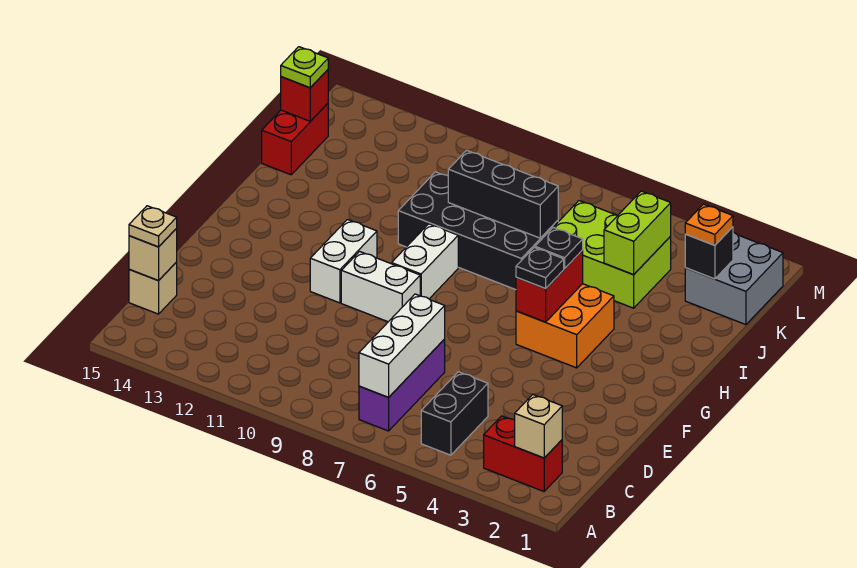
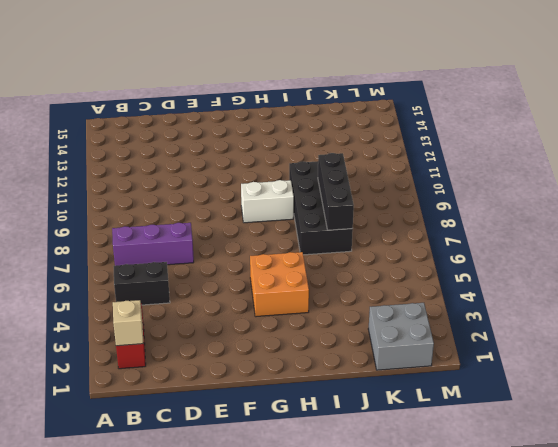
none -> tan brick C15 level 1
none -> white brick F9:F10 level 1
none -> white brick F11:G11 level 1

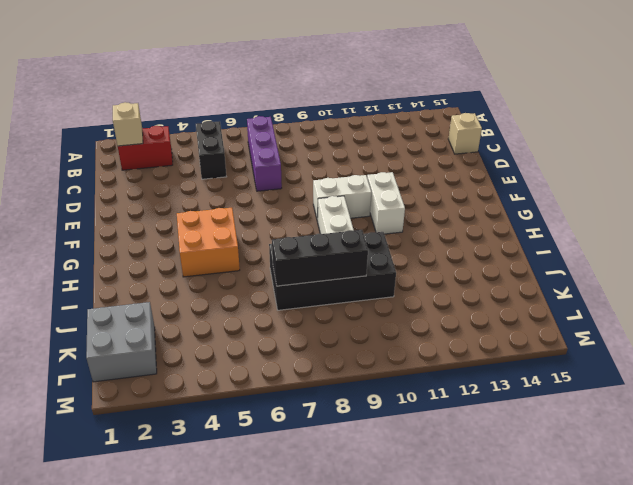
none -> lime brick J4:K6 level 1
none -> red brick J15:K15 level 1
none -> white brick B7:D7 level 2

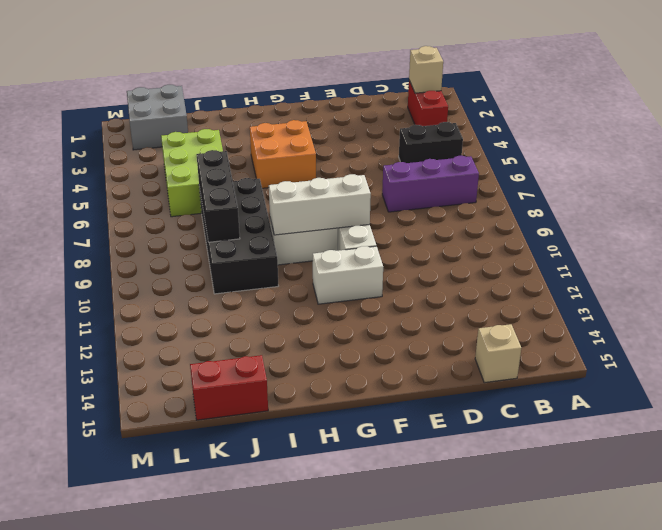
white brick F9:H9 level 2 -> white brick B7:D7 level 2
none -> tan brick C15 level 2
none -> red brick G5:H5 level 2
none -> lime brick J4:K4 level 2

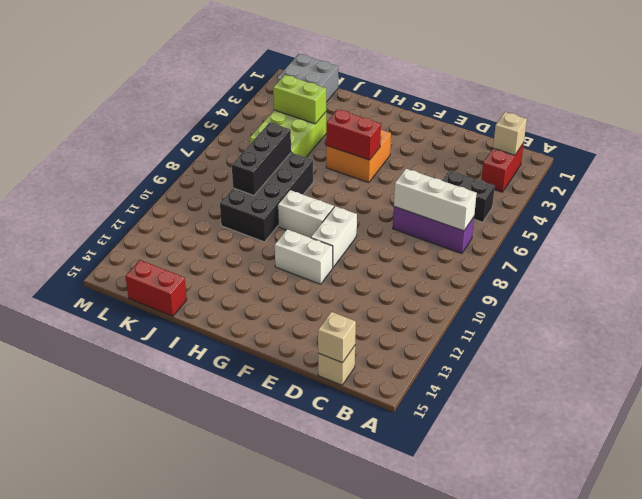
none -> black brick K2 level 2
none -> red brick K15 level 2
none -> tan plate C15 level 3

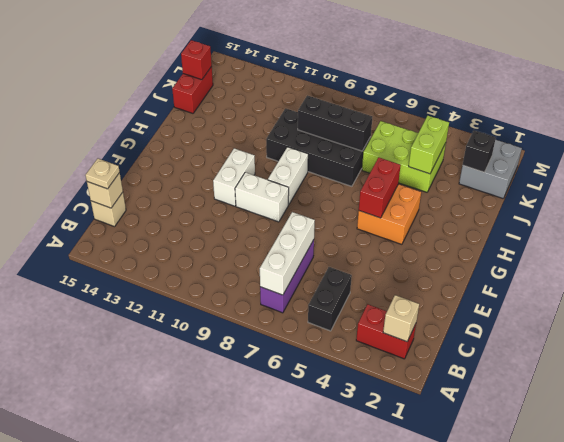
none -> black plate G5 level 3
none -> black plate H5 level 3
none -> orange plate K2 level 3

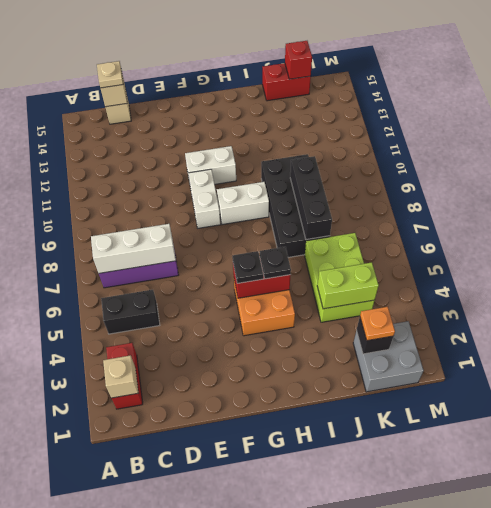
none -> lime plate K15 level 3

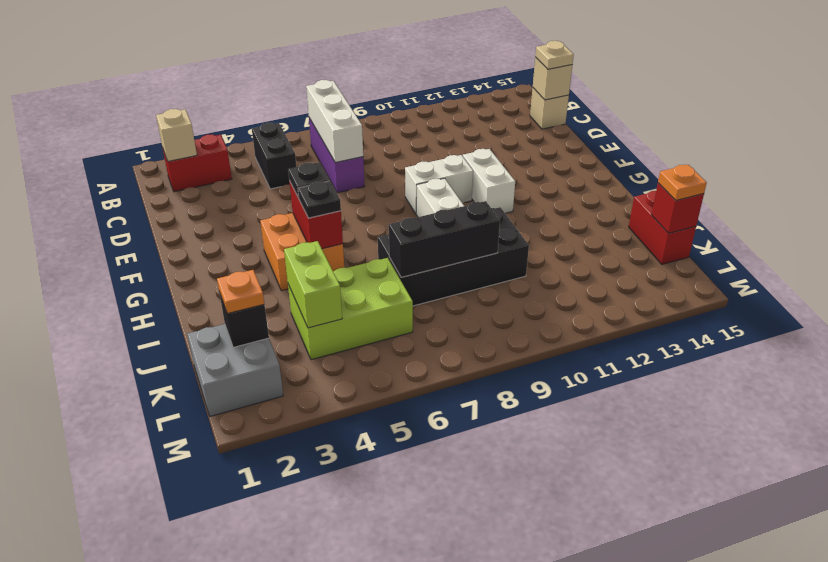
orange plate K15 level 3 -> lime plate K15 level 3

